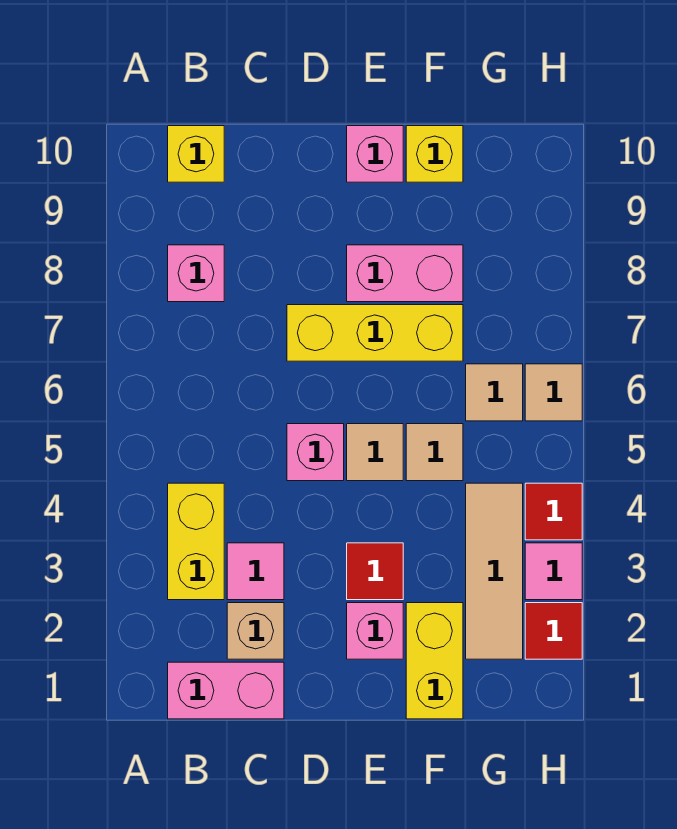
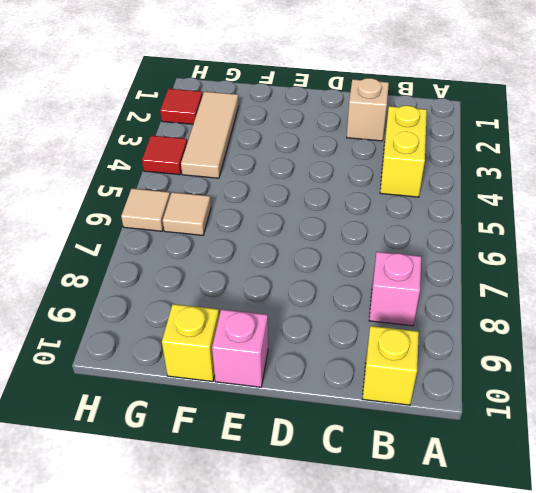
none -> pink brick B1:C1 level 1
none -> pink tile C3 level 1
none -> pink brick D5 level 1

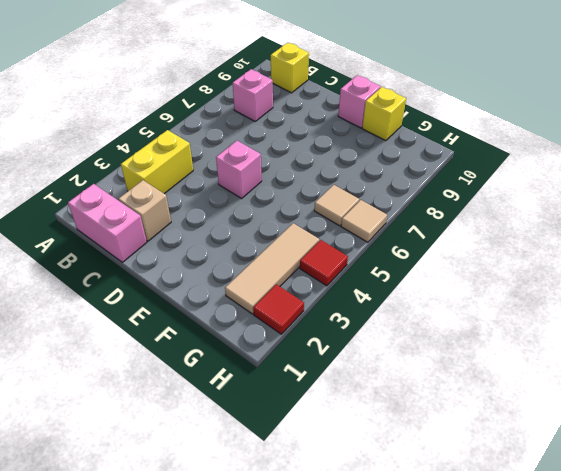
none -> pink tile C3 level 1
none -> yellow brick D7:F7 level 1
none -> pink brick E2 level 1

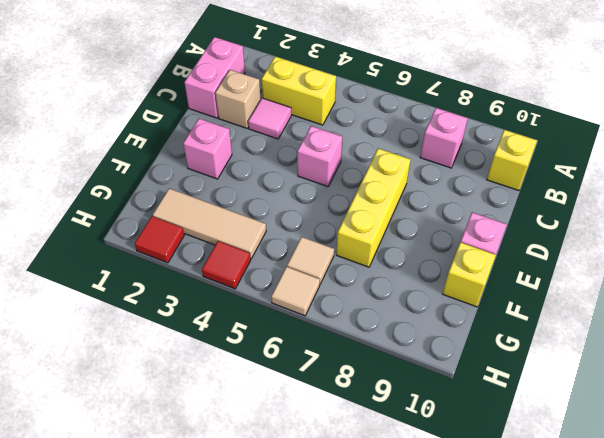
none -> red tile E3 level 1
none -> tan tile E5 level 1
none -> pink brick E8:F8 level 1

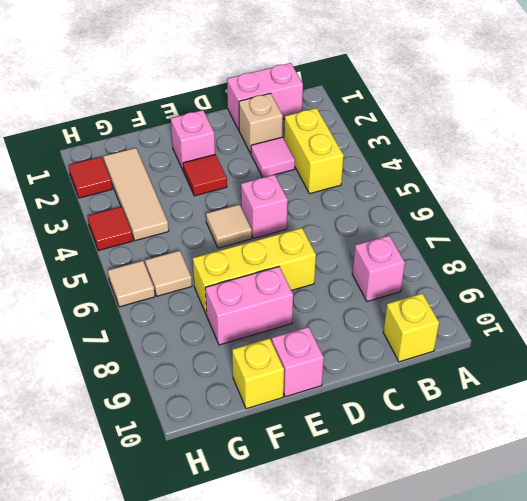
none -> yellow brick F1:F2 level 1
none -> tan tile F5 level 1
none -> pink tile H3 level 1

